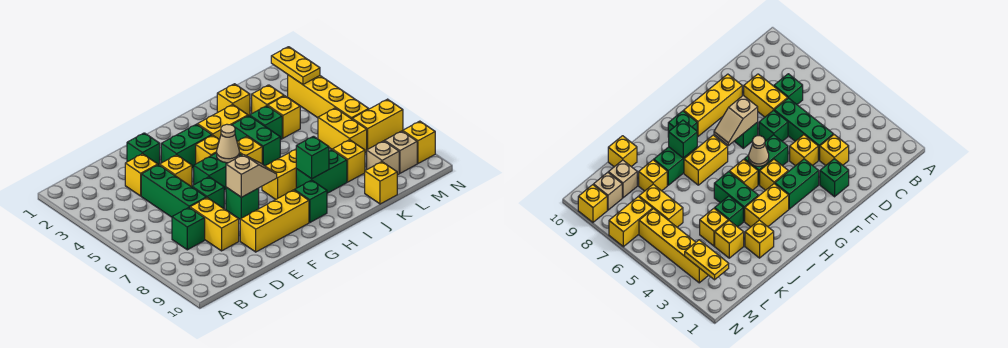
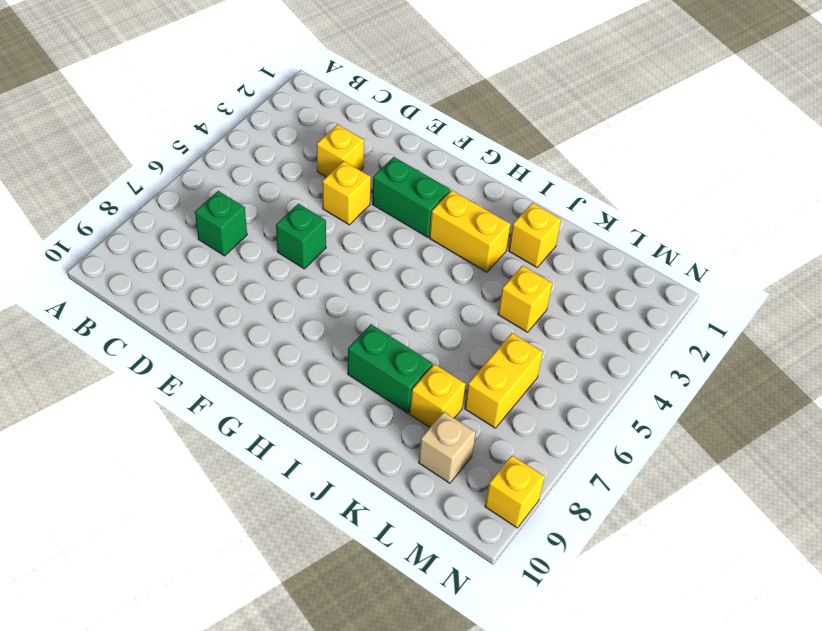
none -> green brick D4:D6 level 1
none -> yellow brick D7:D8 level 1
none -> green brick E2 level 1
none -> yellow brick E9:G9 level 1

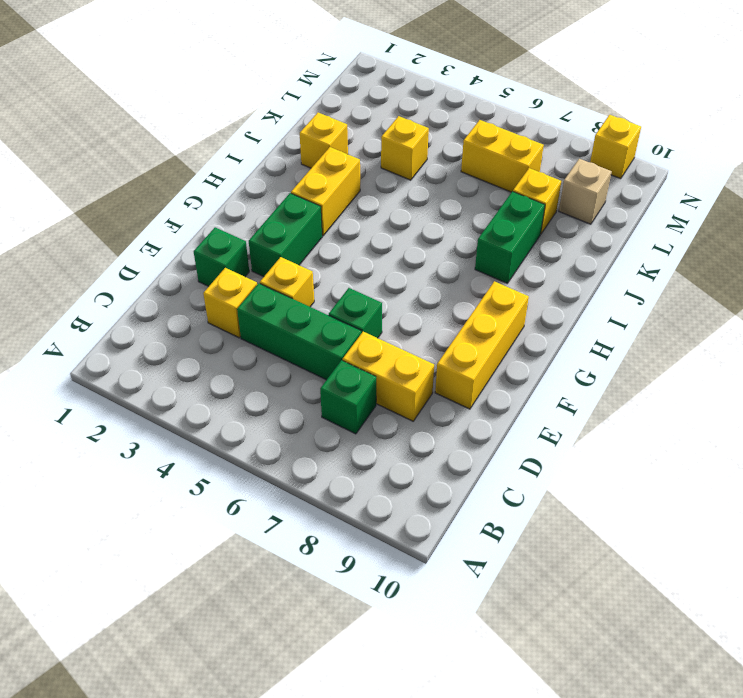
none -> green brick F5:G5 level 1
none -> green brick F7 level 1
none -> yellow brick G4 level 1
none -> yellow brick H5 level 1

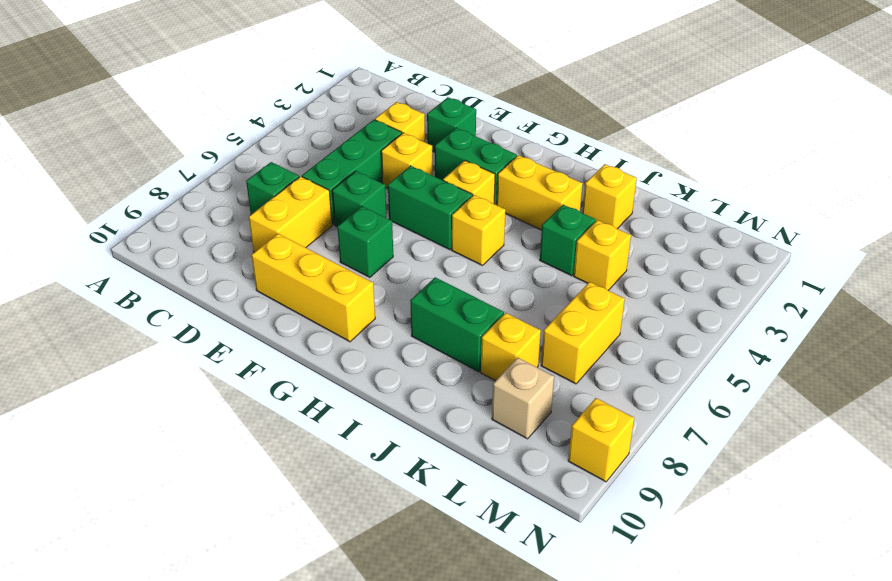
none -> yellow brick H7:I7 level 1
none -> green brick H9 level 1
none -> green brick I4:I5 level 1
none -> yellow brick K3 level 1

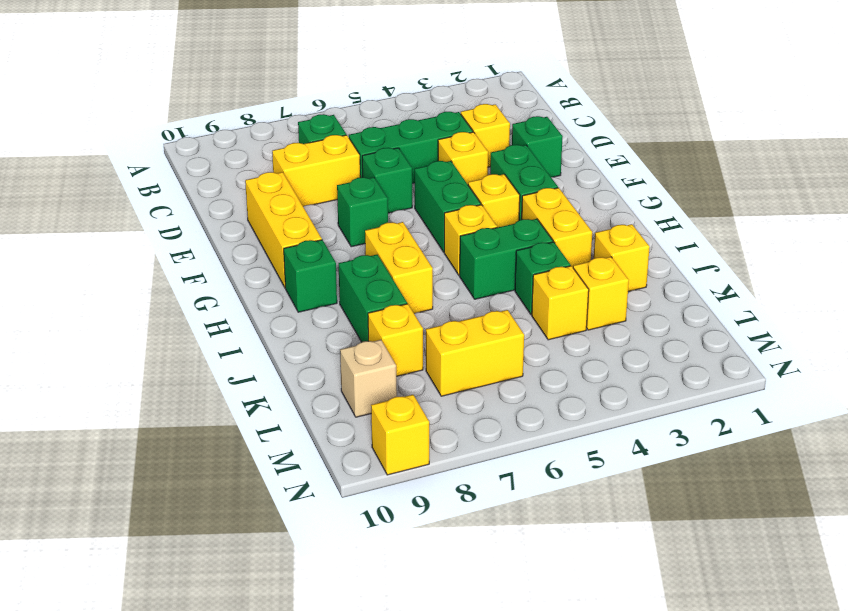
none -> yellow brick K10 level 1
none -> yellow brick M3:M6 level 1
none -> yellow brick M7:N7 level 1
none -> tan brick M9 level 1

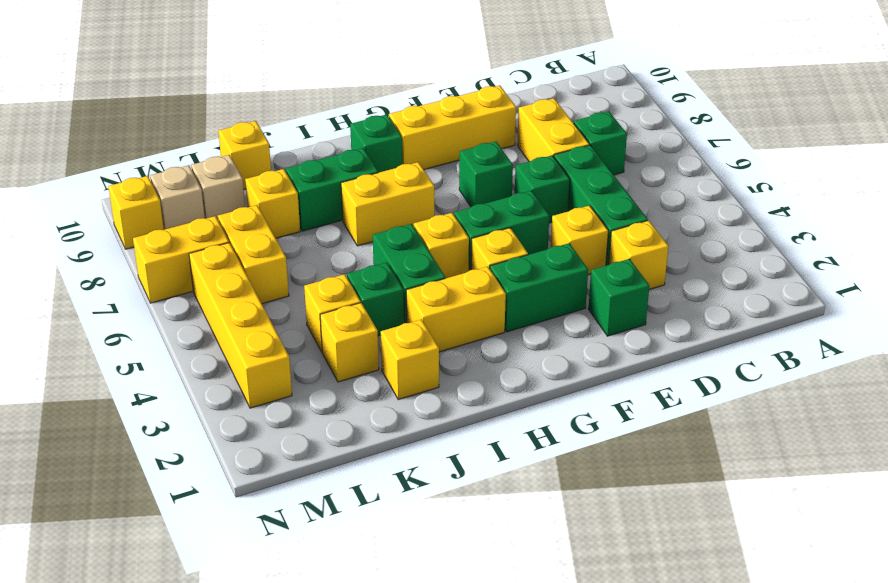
none -> tan slope F7:G7 level 2 top F
none -> tan cone G5 level 2
none -> green brick I8 level 2
none -> yellow plate M2:M3 level 2

